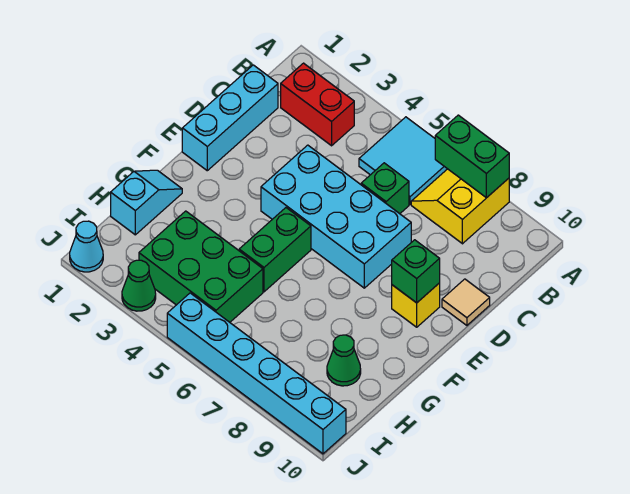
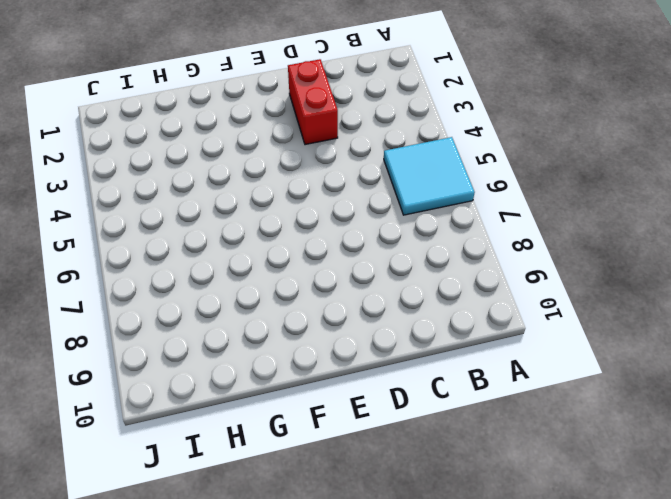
red brick D2:D3 level 1 -> red brick B2:B3 level 1
none -> yellow slope A7:B8 level 1 top 8
none -> cyan brick C1:E1 level 1
none -> green brick C6 level 1

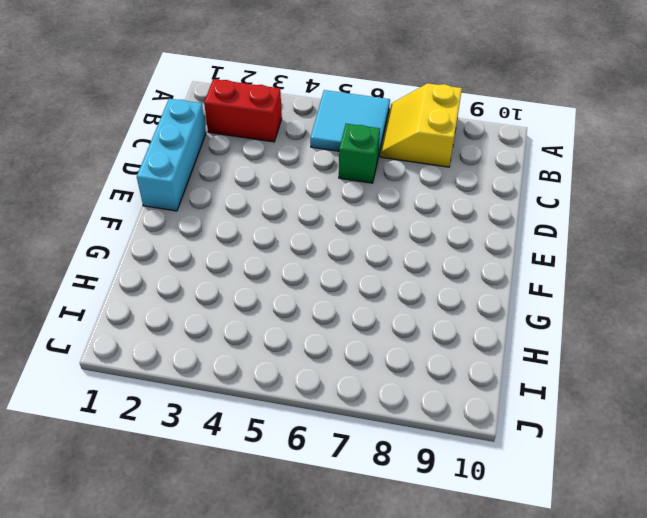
none -> cyan brick D4:E7 level 1
none -> tan tile D10 level 1
none -> yellow brick E9 level 1

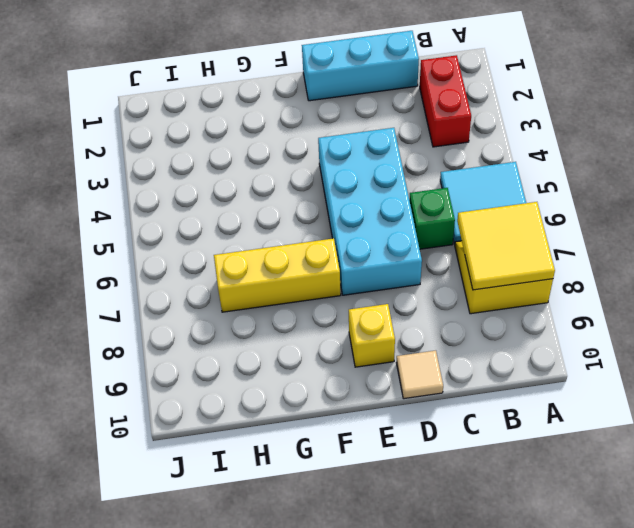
yellow tile A7:B8 level 2 -> green brick A7:A8 level 2
yellow brick F7:H7 level 1 -> none
none -> green brick F5:G5 level 1
none -> cyan slope G1:H1 level 1 top H
none -> green brick H3:I5 level 1

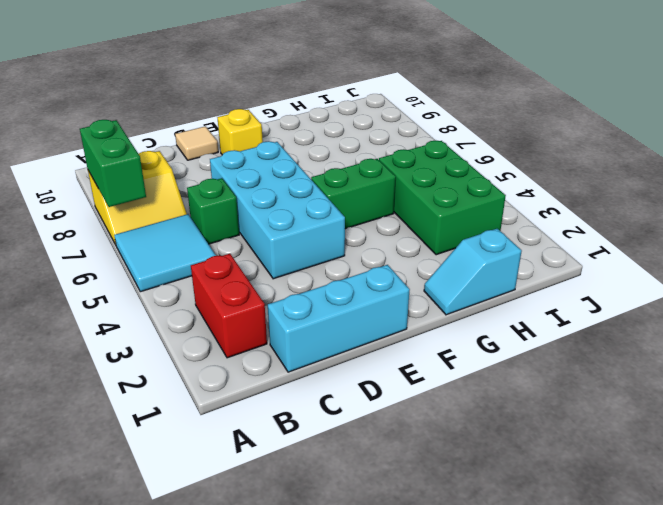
none -> green cone H9 level 1
none -> cyan cone J1 level 1
none -> green cone J3 level 1

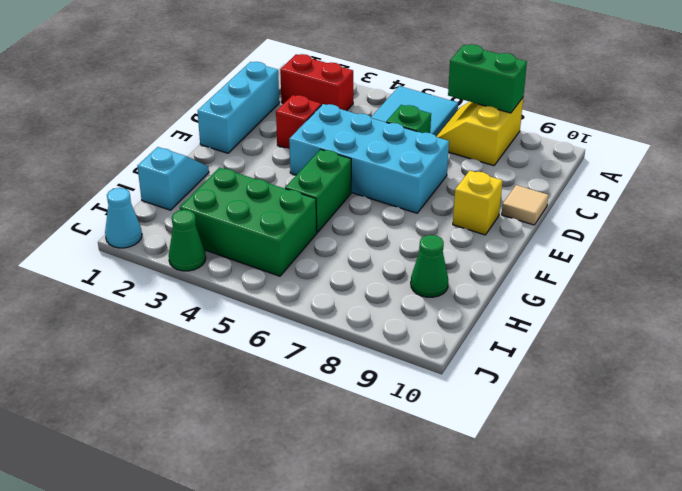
red brick D3 level 1 -> none
none -> cyan brick J5:J10 level 1
none -> green brick E9 level 2

